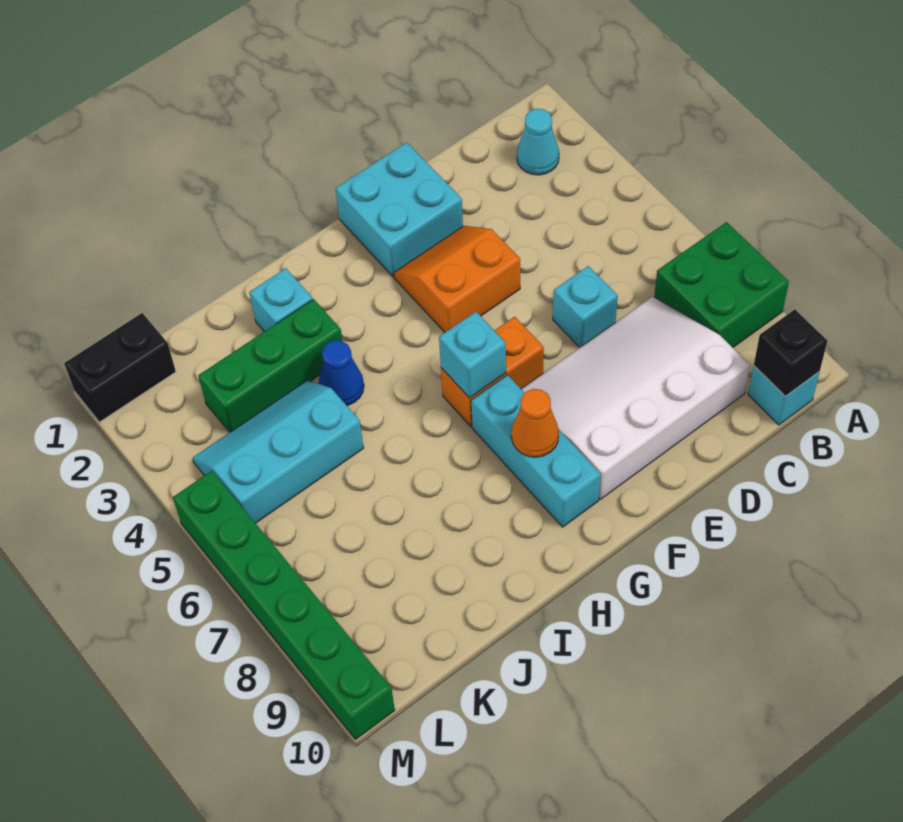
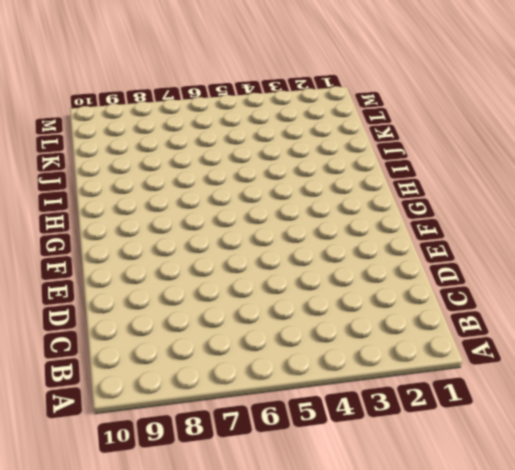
none -> green brick A7:B8 level 1
none -> cyan cone B2 level 1
none -> cyan brick B10 level 1

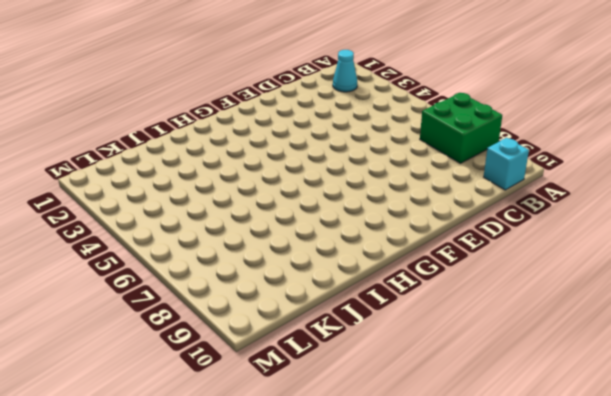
none -> white slope C7:F9 level 1 top 9
none -> cyan brick D6 level 1
none -> cyan brick E1:F2 level 1

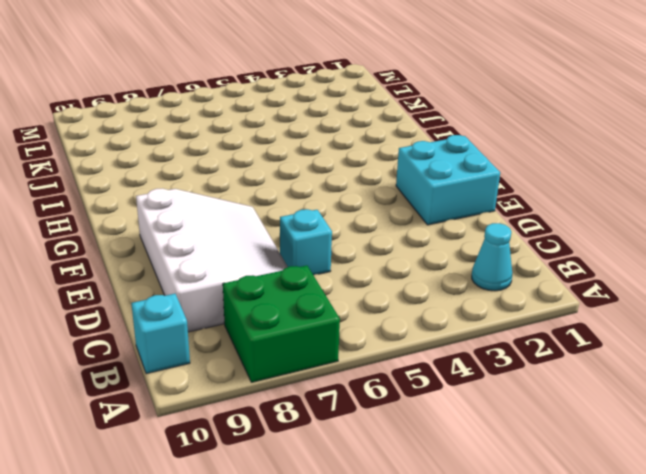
none -> orange slope E3:F4 level 1 top 4
none -> orange brick F6:G6 level 1
none -> cyan brick G7:G9 level 1

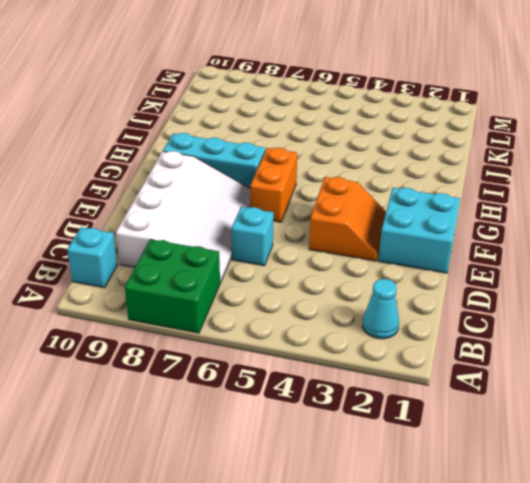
none -> cyan brick I2 level 1
none -> green brick I3:K3 level 1
none -> blue cone I4 level 1

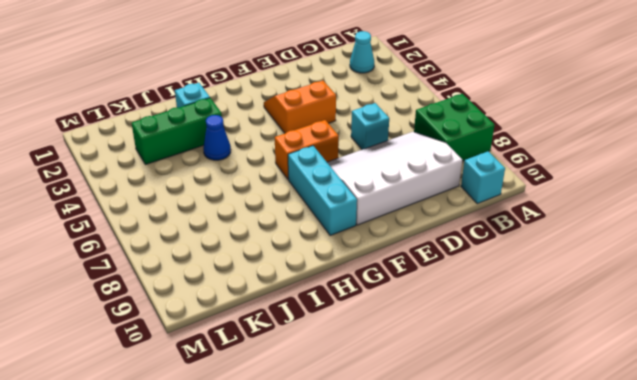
none -> cyan brick E1:F2 level 1
none -> cyan slope J4:L5 level 1 top 5
none -> black brick L1:M1 level 1

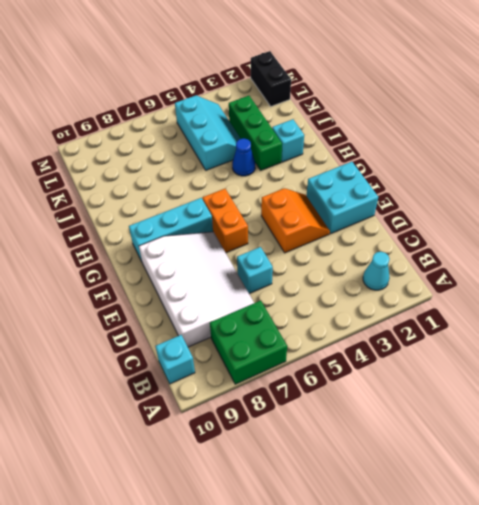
none -> green brick M5:M10 level 1
none -> black brick B10 level 2
none -> cyan brick G6 level 2

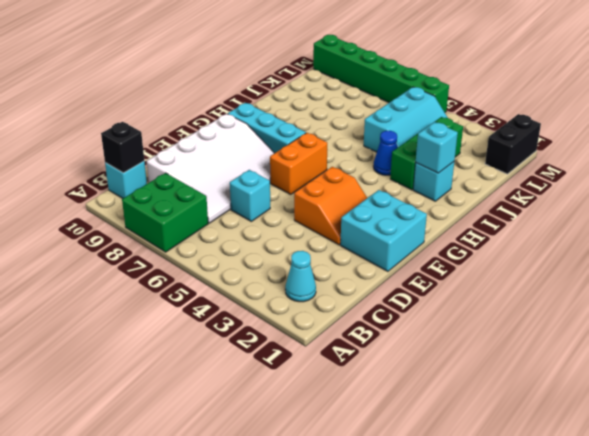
cyan brick I2 level 2 -> cyan brick G6 level 2
none -> orange cone G8 level 2

